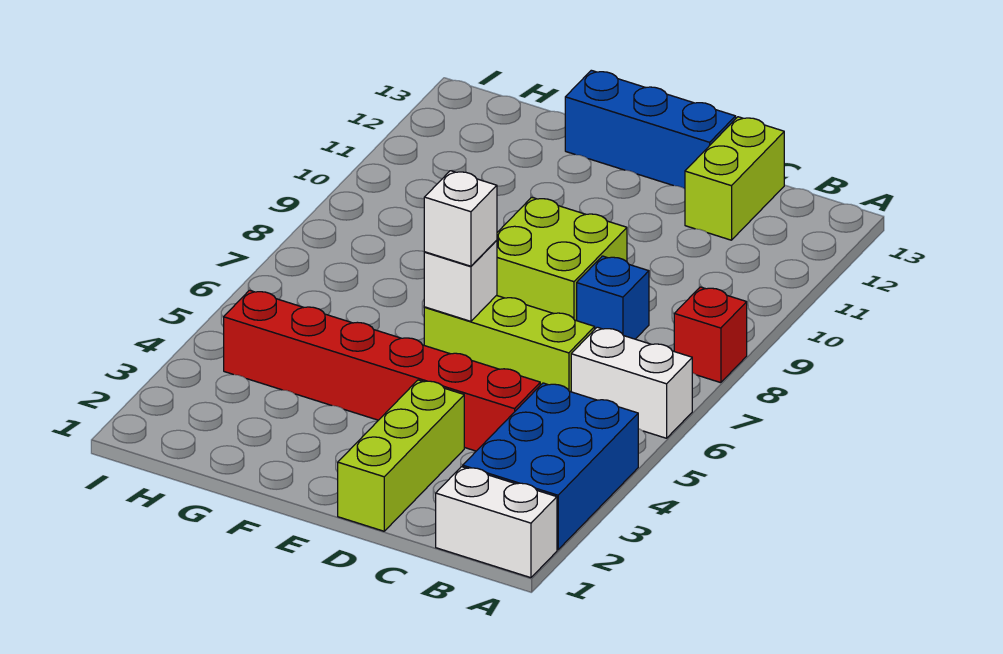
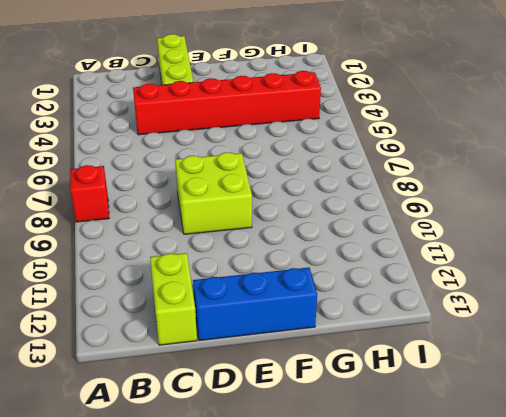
none -> white brick A1:B1 level 1
none -> blue brick A2:B4 level 1
none -> white brick A6:B6 level 1

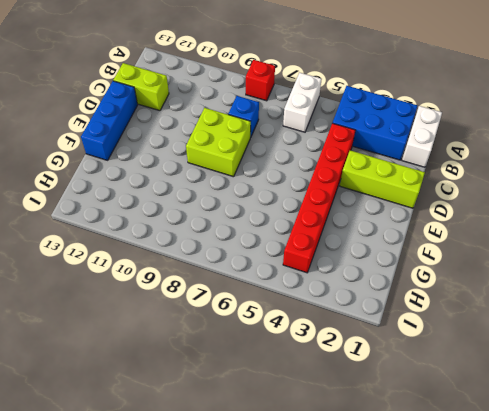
none -> lime brick C6:E6 level 1
none -> white brick E6 level 2
none -> white brick E6 level 3

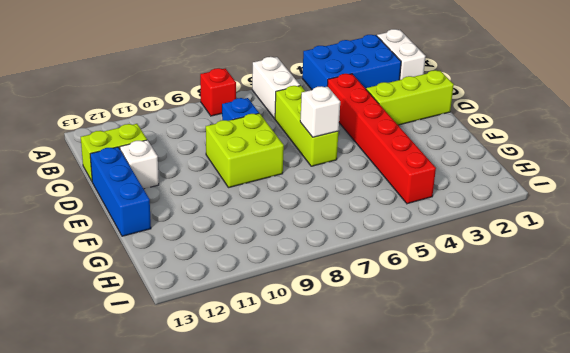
white brick D12 level 1 -> white brick E6 level 3

